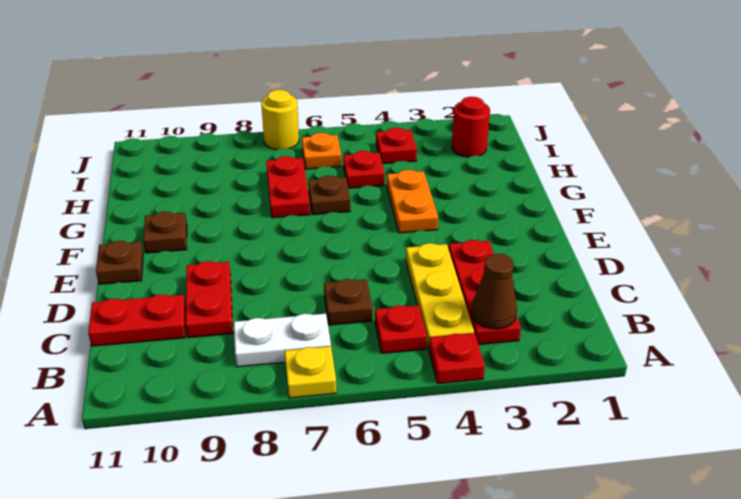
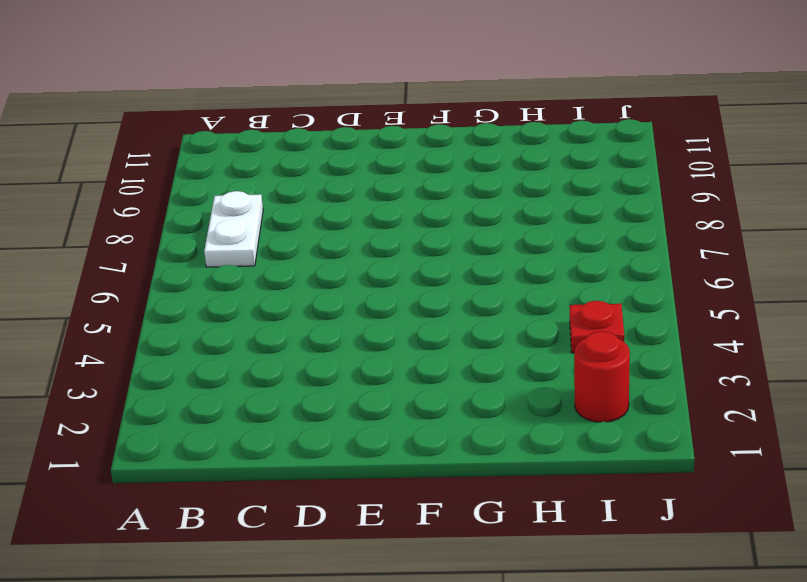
none -> red plate A4 level 1
none -> yellow plate A7 level 1
none -> red plate B3:D3 level 1

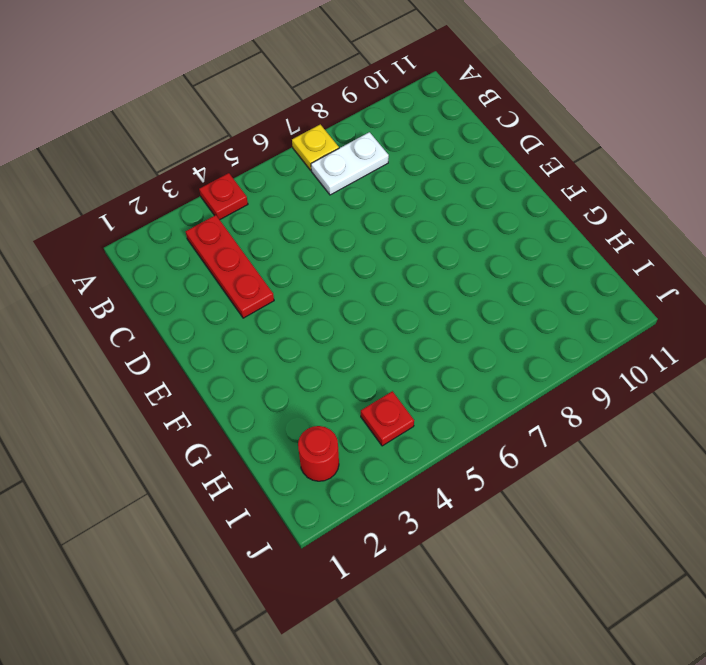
none -> yellow plate B4:D4 level 1
none -> red plate B5 level 1
none -> brown plate C6 level 1

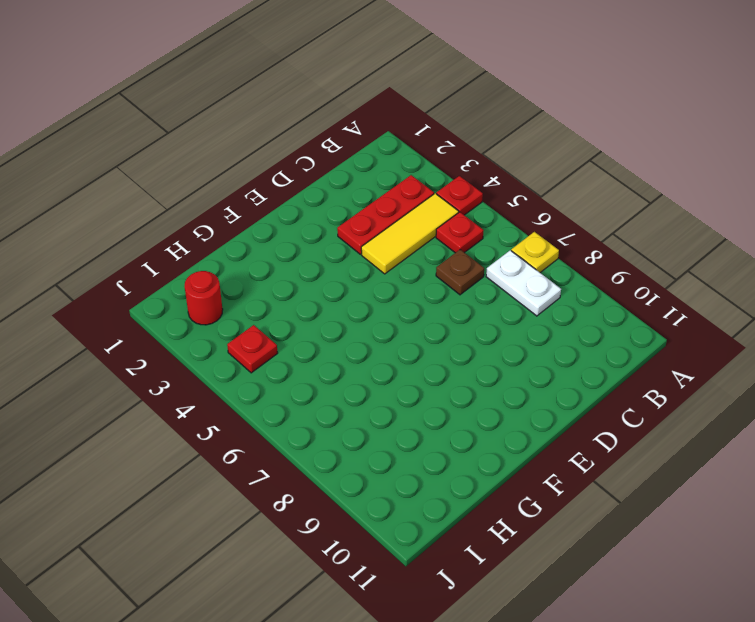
yellow tile B4:D4 level 1 -> yellow plate B4:D4 level 1
none -> red plate C9:D9 level 1
none -> red plate C10:C11 level 1
none -> brown plate E11 level 1

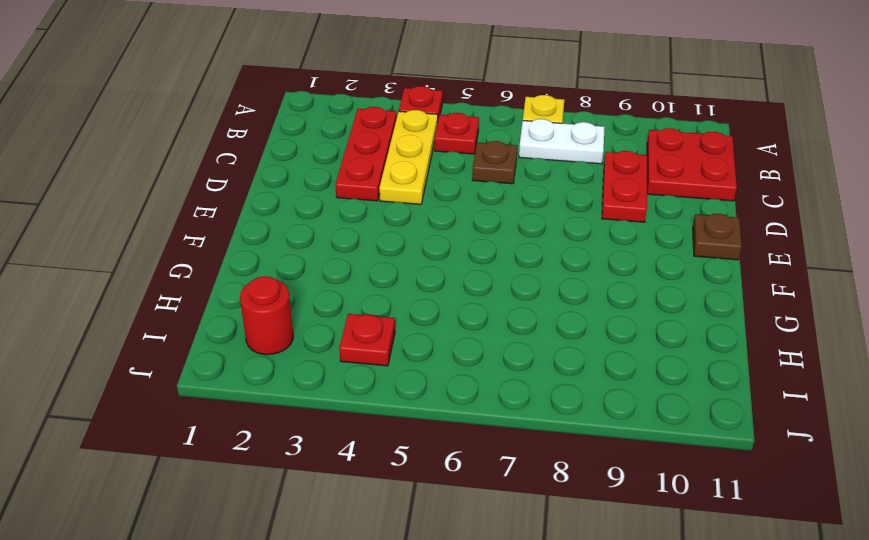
red plate B10:C11 level 1 -> red plate C10:C11 level 1
none -> orange plate F4:G4 level 1
none -> brown plate F10 level 1
none -> brown plate G6 level 1

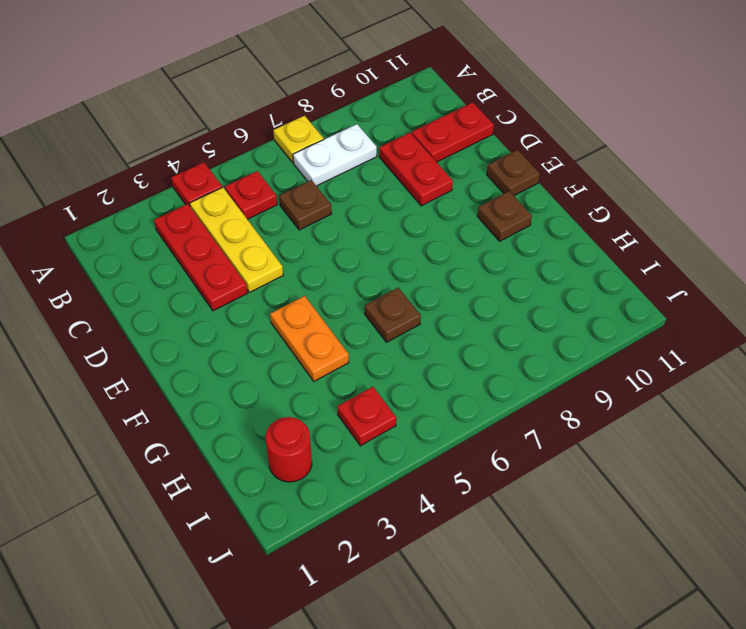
none -> red plate G7:H7 level 1
none -> red plate H5 level 1
none -> orange plate I6 level 1

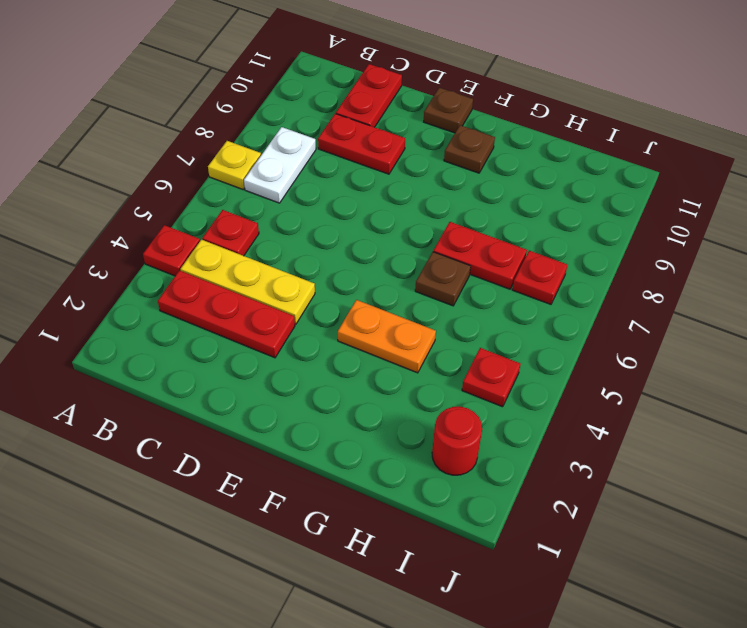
red plate I7 level 1 -> red plate H5 level 1
none -> brown plate C6 level 1
none -> orange plate I6 level 1
none -> yellow round brick J7 level 1

